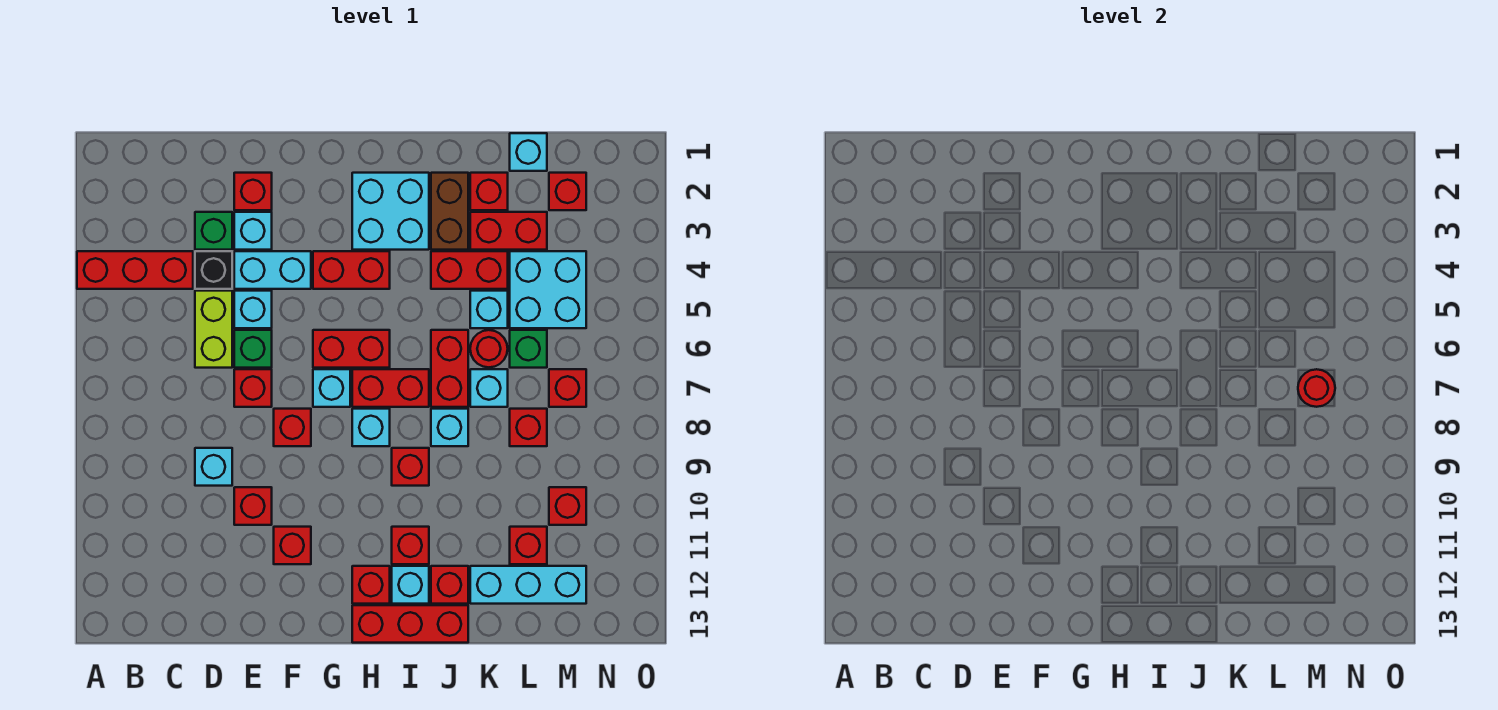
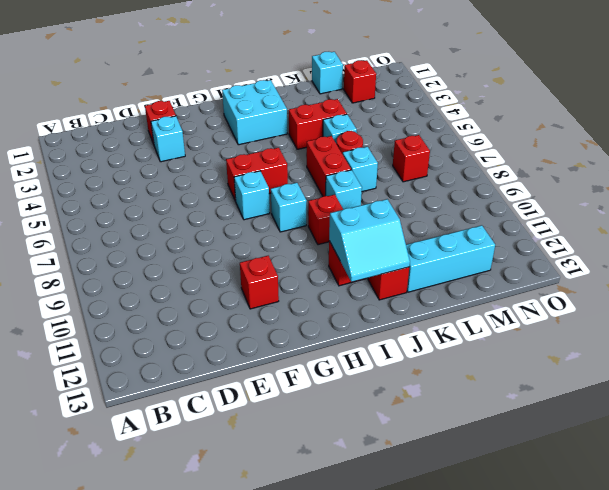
cyan slope I11:J12 level 2 top 11 -> none
none -> red brick A4:C4 level 1
none -> green brick D3 level 1
none -> black brick D4 level 1
none -> lime brick D5:D6 level 1

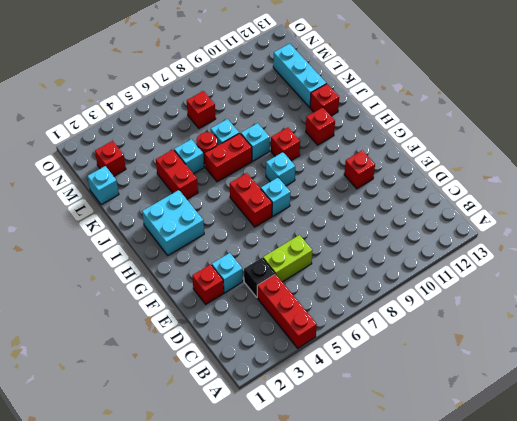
none -> green brick D3 level 1
none -> cyan brick D9 level 1
none -> cyan brick E4:F4 level 1
none -> cyan brick E5 level 1

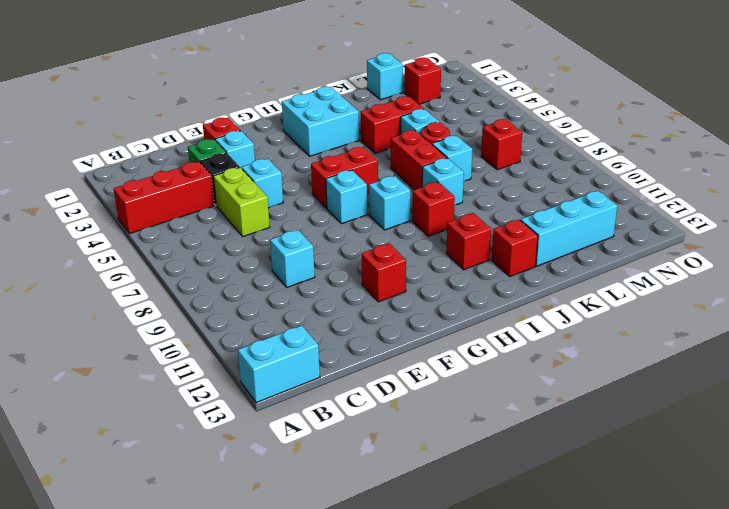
cyan brick A13:B13 level 1 -> cyan brick E4:F4 level 1
none -> green brick E6 level 1
none -> red brick E7 level 1
none -> red brick E10 level 1
none -> red brick F8 level 1

